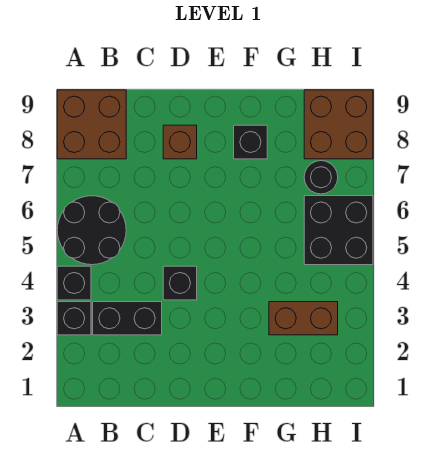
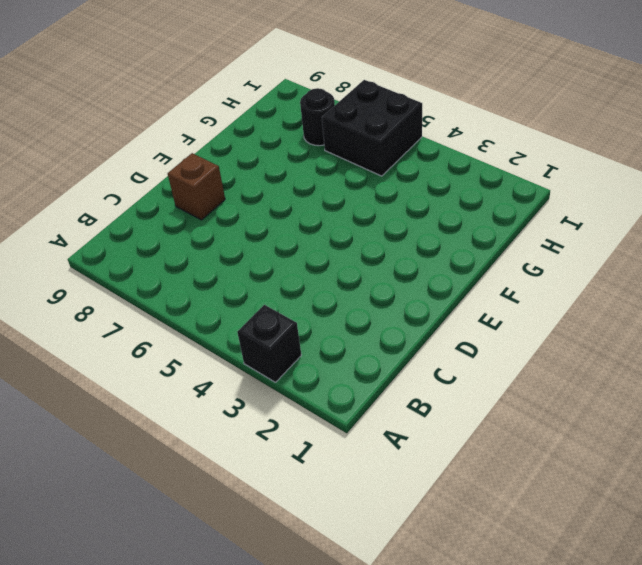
none -> black brick A4 level 1
none -> black round brick A5:B6 level 1
none -> brown brick A8:B9 level 1

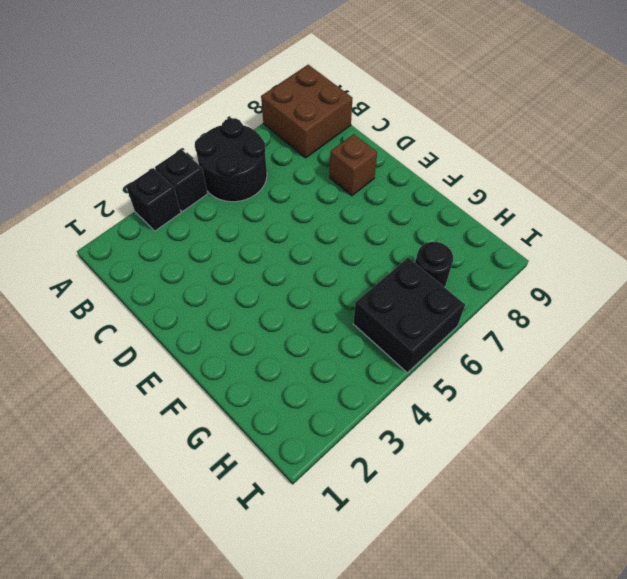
none -> black brick B3:C3 level 1
none -> black brick D4 level 1
none -> black brick F8 level 1

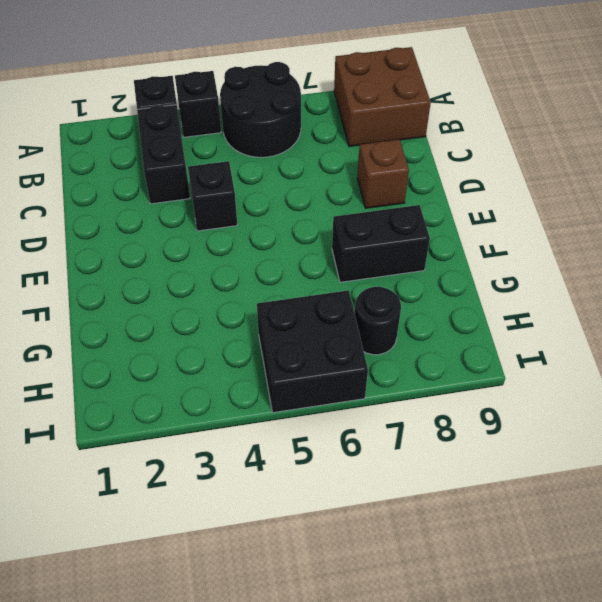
black brick F7:F8 level 1 -> black brick F8 level 1
none -> brown brick G3:H3 level 1
none -> brown brick H8:I9 level 1

